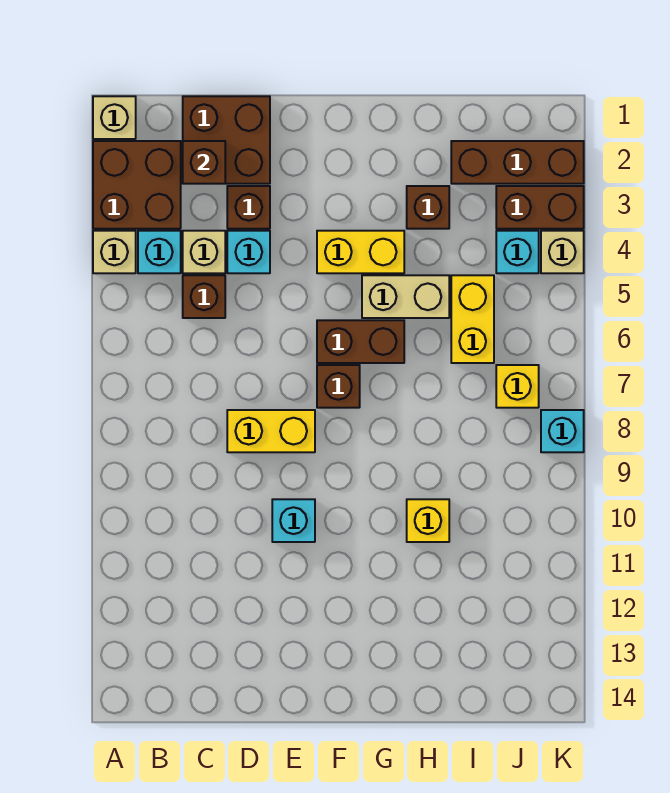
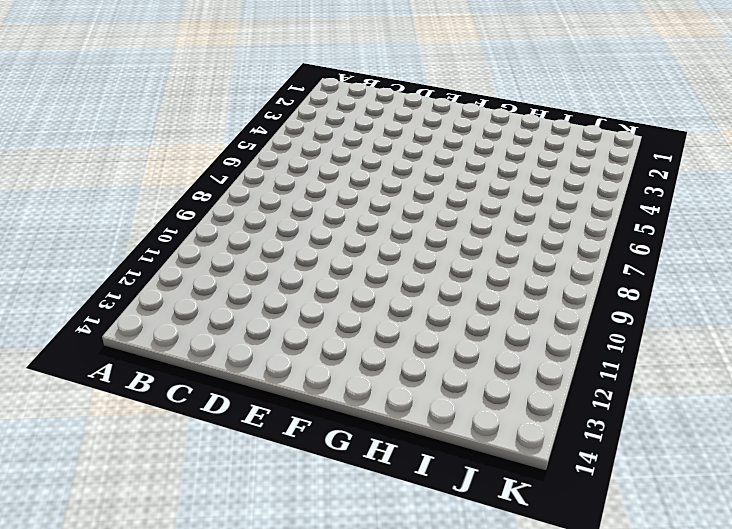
none -> tan brick A1 level 1
none -> brown brick A2:B3 level 1
none -> tan brick A4 level 1

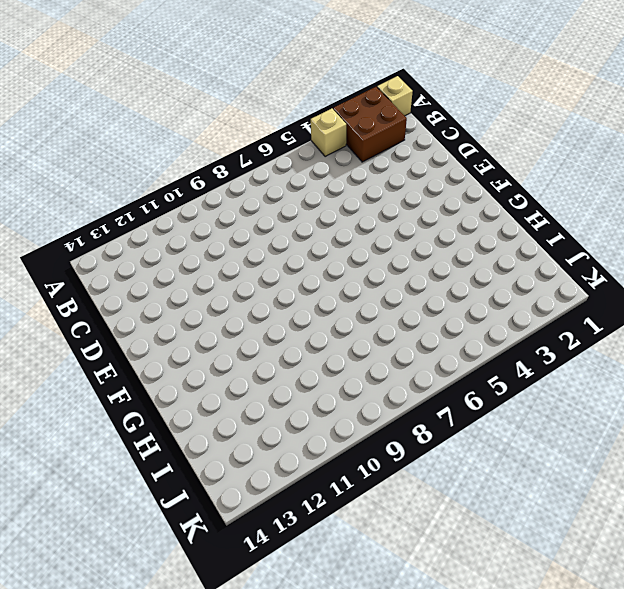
none -> cyan brick B4 level 1
none -> brown brick C1:D2 level 1
none -> tan brick C4 level 1

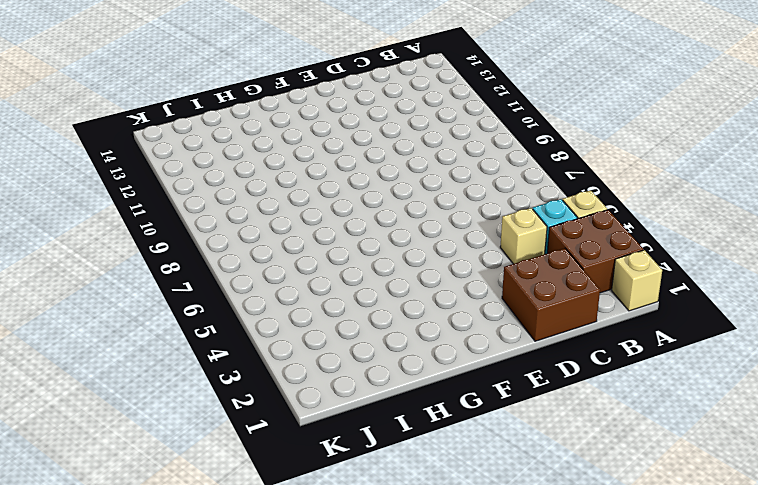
none -> brown brick C5 level 1
none -> brown brick D3 level 1
none -> cyan brick D4 level 1

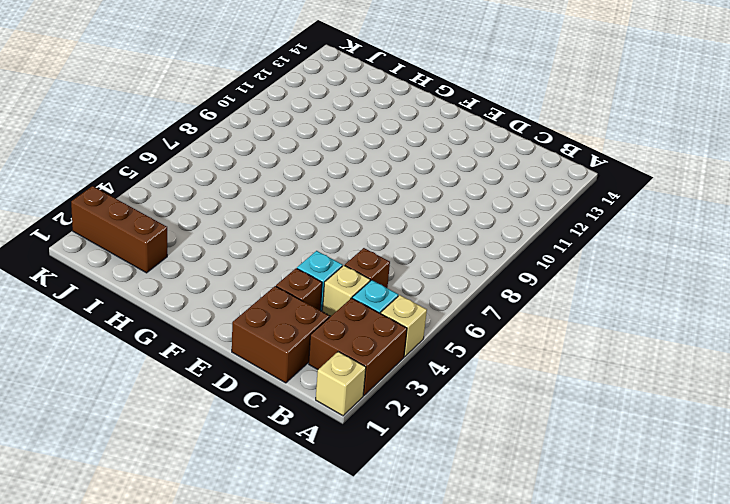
none -> yellow brick D8:E8 level 1
none -> cyan brick E10 level 1
none -> yellow brick F4:G4 level 1

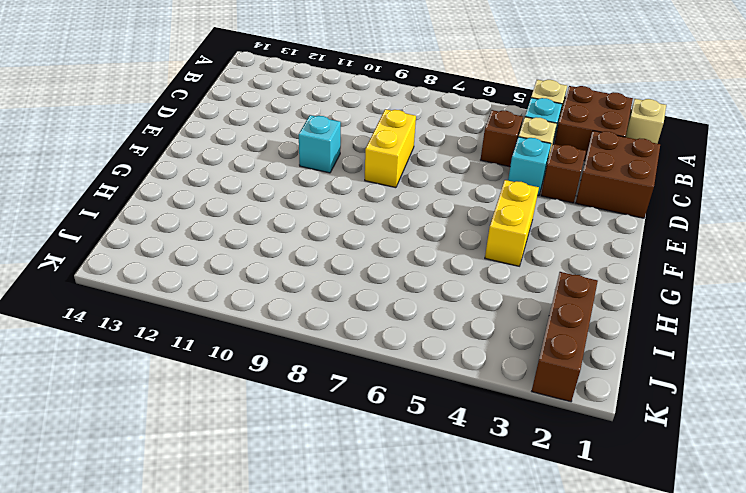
none -> brown brick F6:G6 level 1
none -> brown brick F7 level 1
none -> tan brick G5:H5 level 1

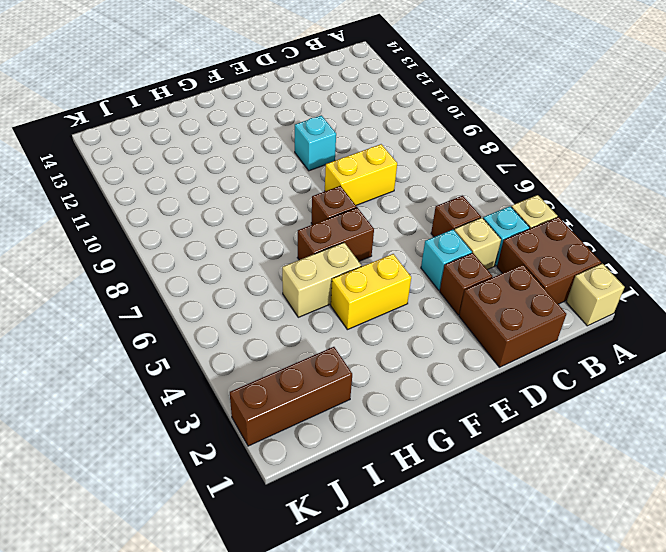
none -> brown brick H3 level 1
none -> yellow brick H10 level 1
none -> yellow brick I5:I6 level 1

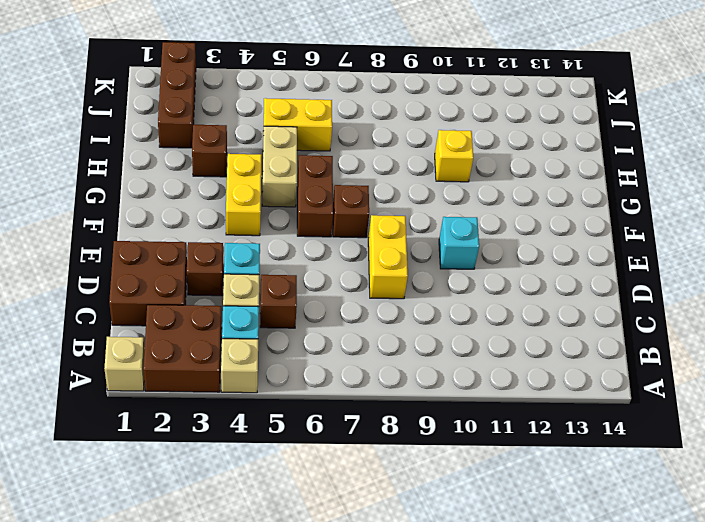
none -> brown brick J3:K3 level 1
none -> cyan brick J4 level 1
none -> yellow brick J7 level 1

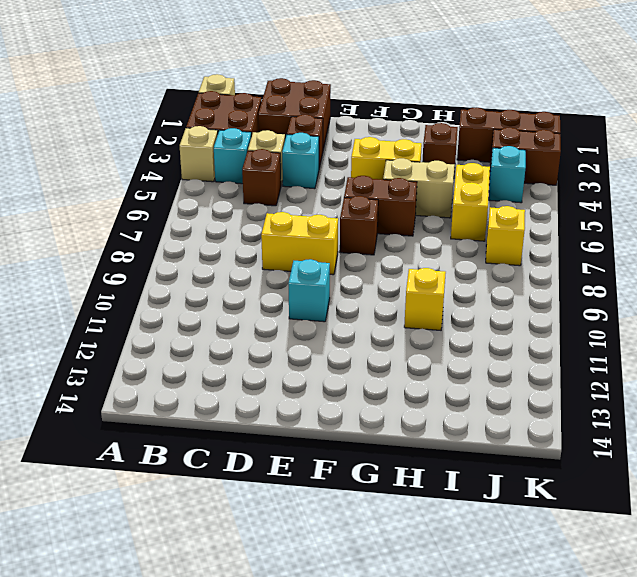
none -> tan brick K4 level 1
none -> cyan brick K8 level 1
none -> brown brick C2 level 2

